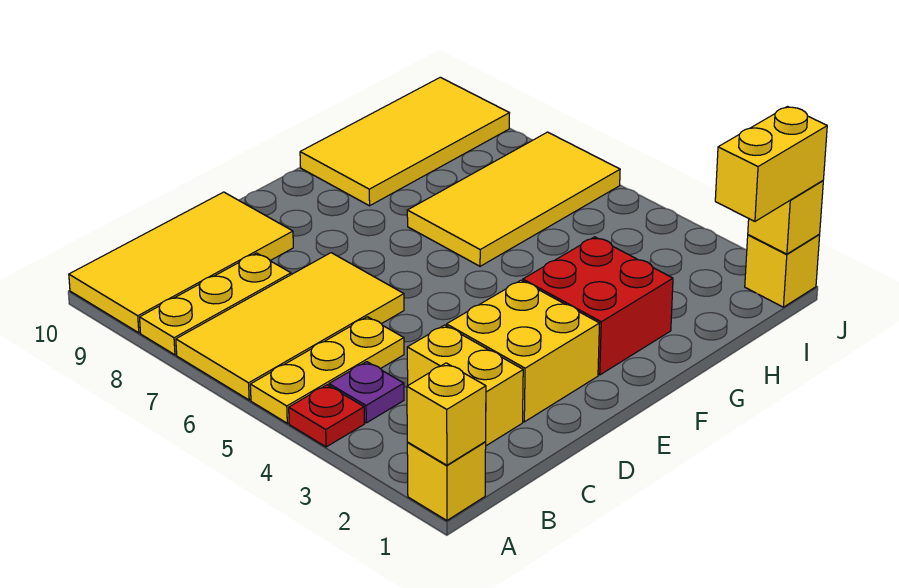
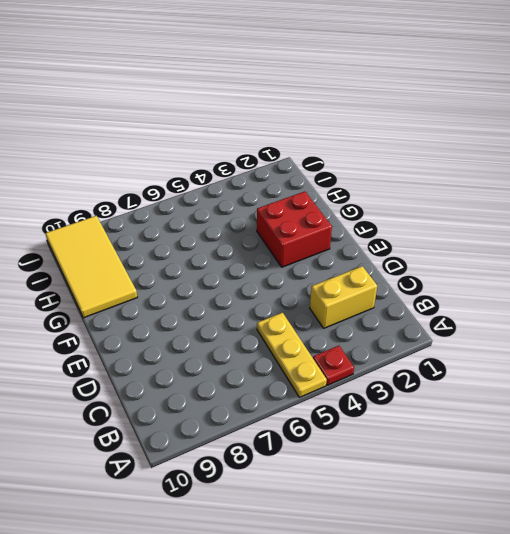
none -> yellow brick A1 level 1
none -> yellow tile A6:D7 level 1
none -> yellow plate A8:C8 level 1

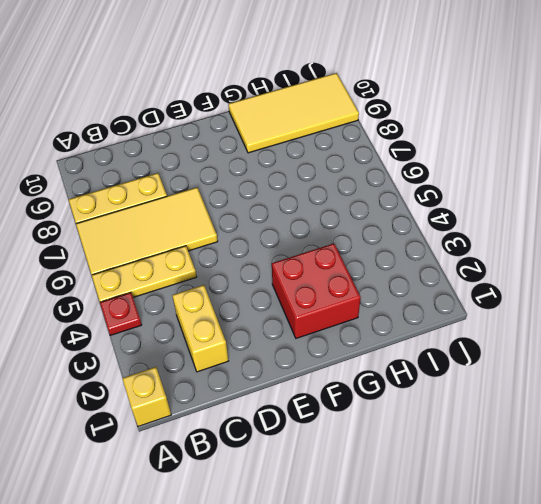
none -> yellow tile A9:D10 level 1
none -> purple plate B4 level 1
none -> yellow brick D2:E3 level 1

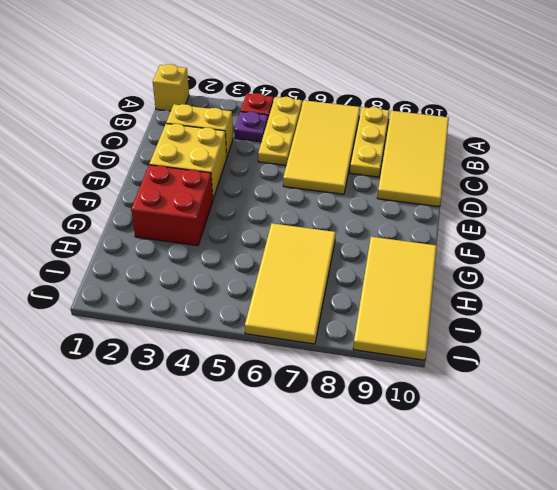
none -> yellow brick J1 level 1
none -> yellow brick A1 level 2
none -> yellow brick J1 level 2

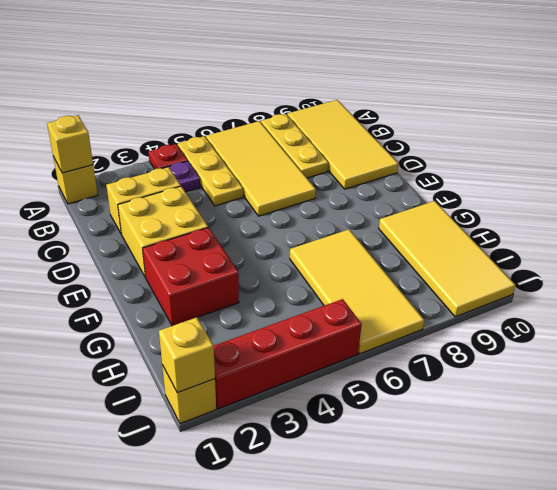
red brick J2:J5 level 1 -> none
none -> yellow brick I1:J1 level 3

